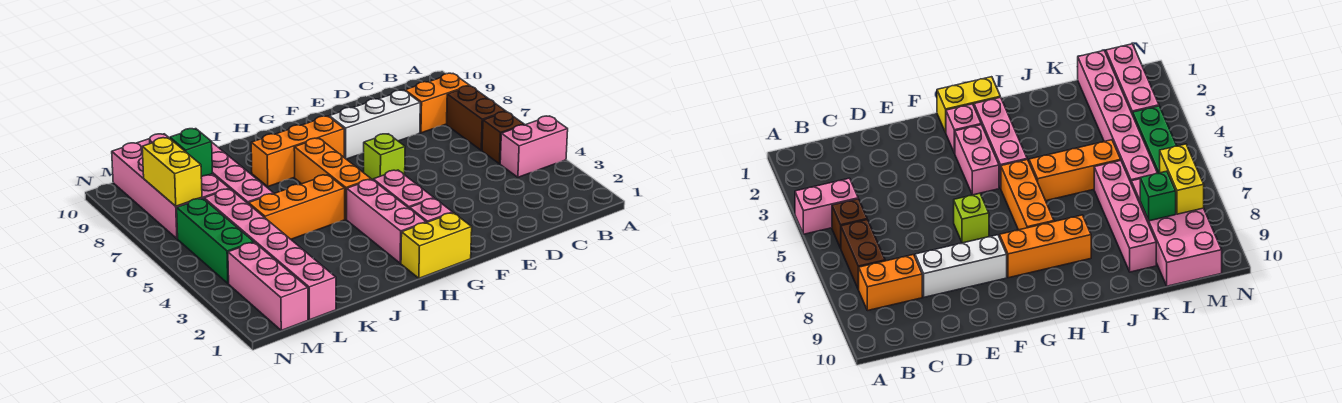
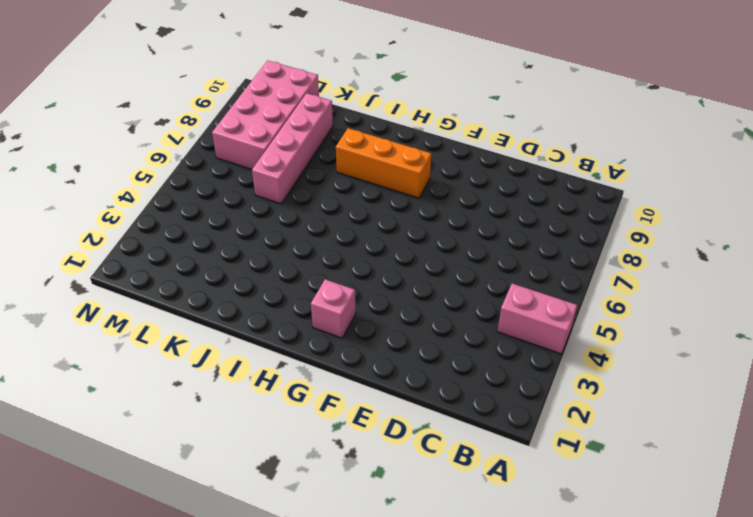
none -> brown brick B5 level 1
none -> brown brick B6:B7 level 1
none -> orange brick B8:C8 level 1

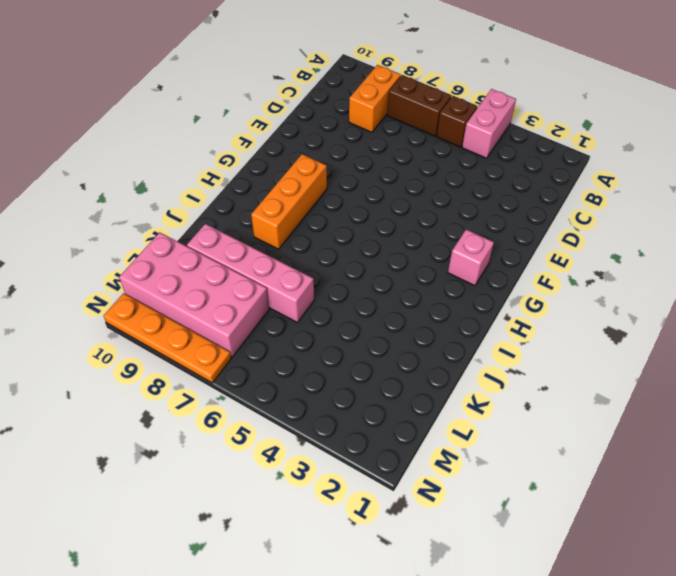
orange plate N7:N10 level 1 -> none
none -> white brick D8:F8 level 1
none -> lime brick F6 level 1
none -> yellow brick G1:H1 level 1

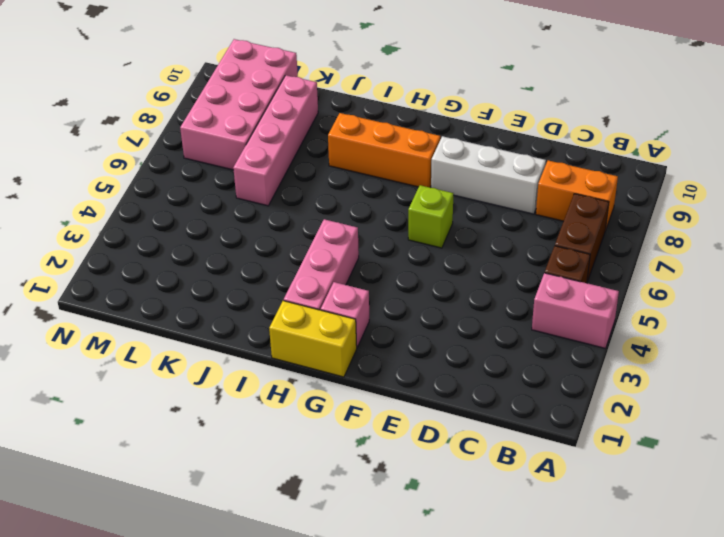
none -> pink brick G3:G4 level 1
none -> orange brick H5:H7 level 1
none -> orange brick I5:K5 level 1

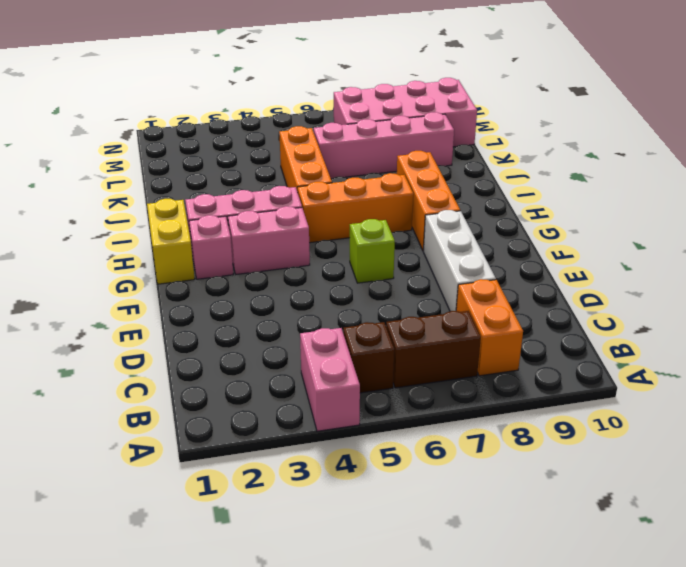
none -> pink brick L1:L6 level 1
none -> pink brick M1:M3 level 1
none -> green brick M4:M6 level 1

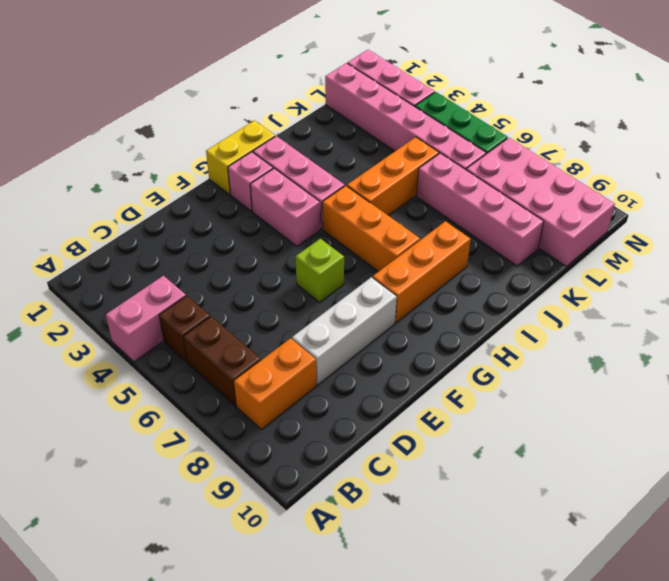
none -> green brick L8 level 2
none -> yellow brick M7:M8 level 2

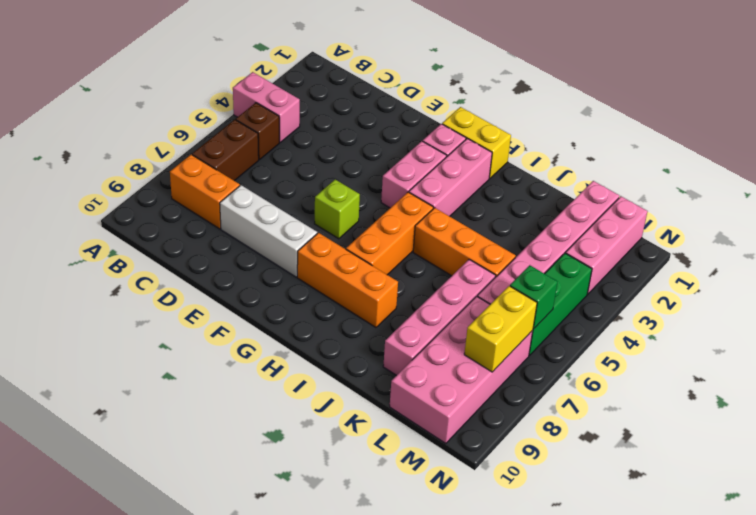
green brick M6 level 2 -> green brick L8 level 2

